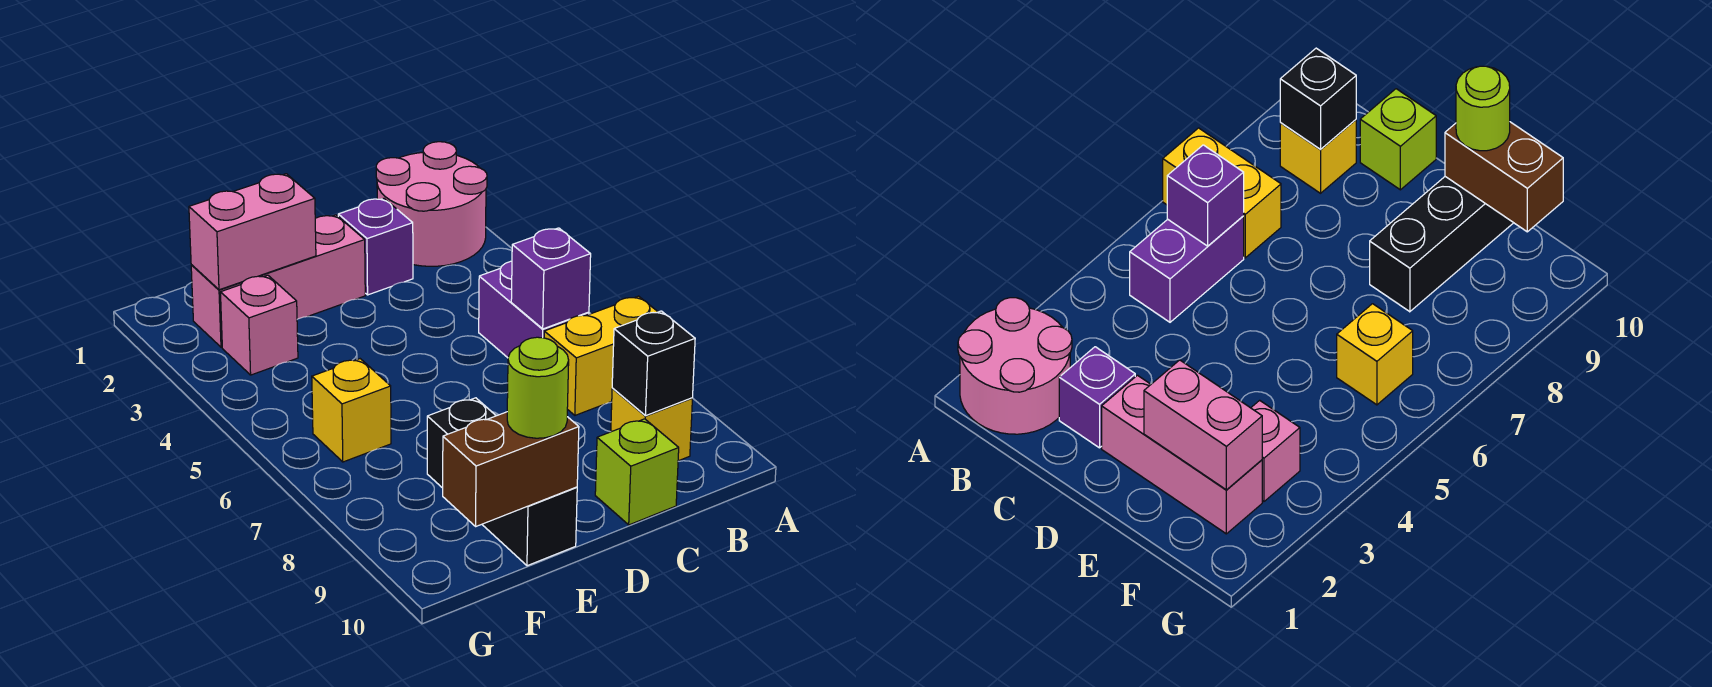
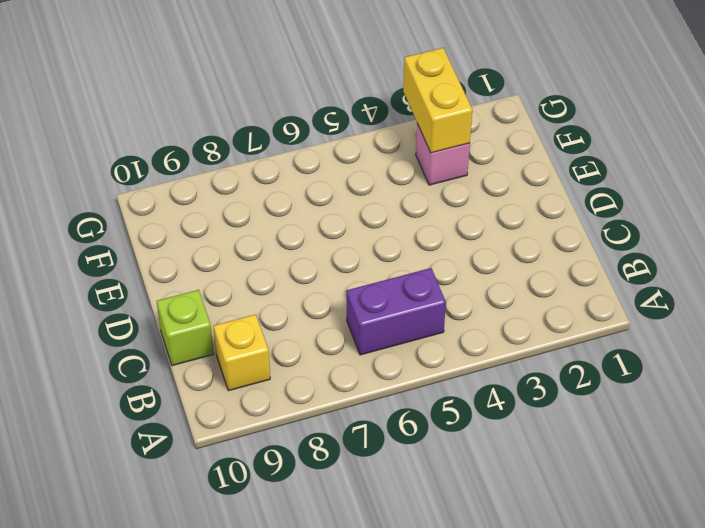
yellow brick F3:G3 level 2 -> yellow brick A7:B7 level 1
none -> pink round brick A1:B2 level 1
none -> purple brick C2 level 1
none -> pink brick D2:F2 level 1

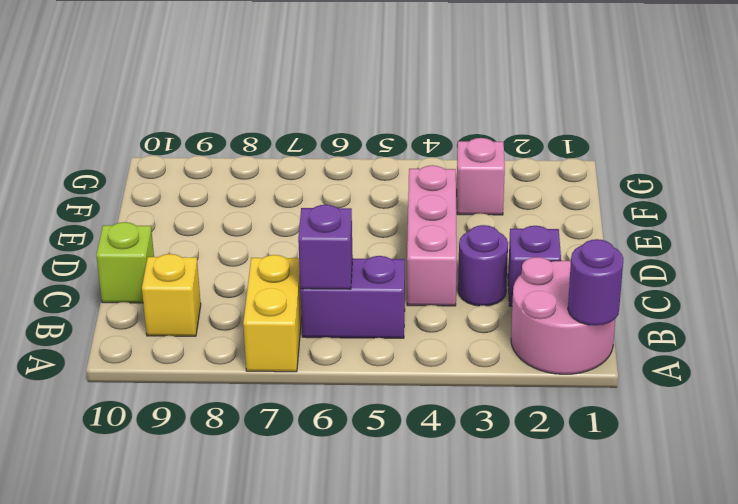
purple round brick A1 level 2 -> none
purple round brick C3 level 1 -> none
pink brick C4:E4 level 1 -> pink brick D2:F2 level 1
none -> black brick E8:E10 level 1
none -> yellow brick F6 level 1
none -> black brick B9 level 2

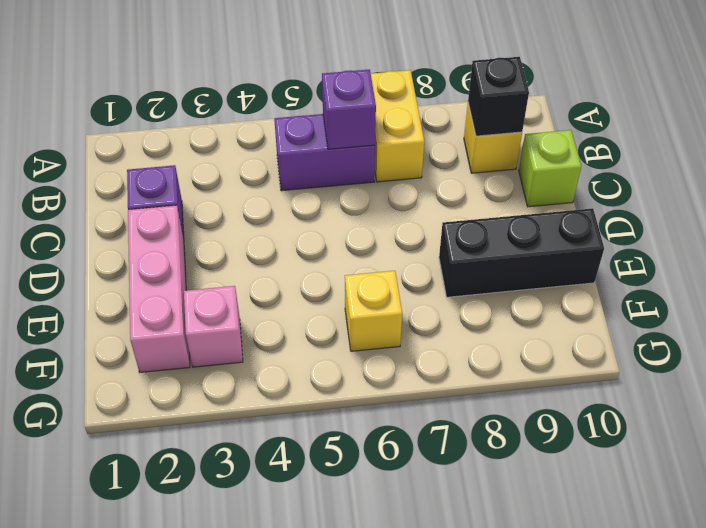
none -> pink round brick A1:B2 level 1
none -> pink brick E2:F2 level 2
none -> brown brick E10:F10 level 2

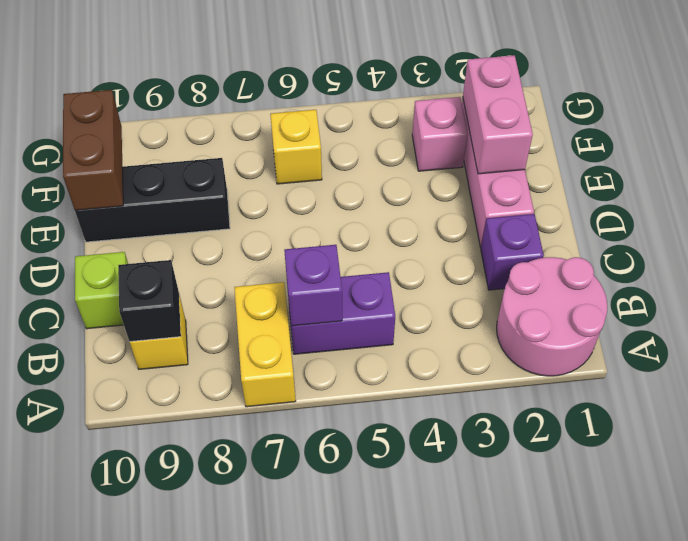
none -> lime round brick E10 level 3

